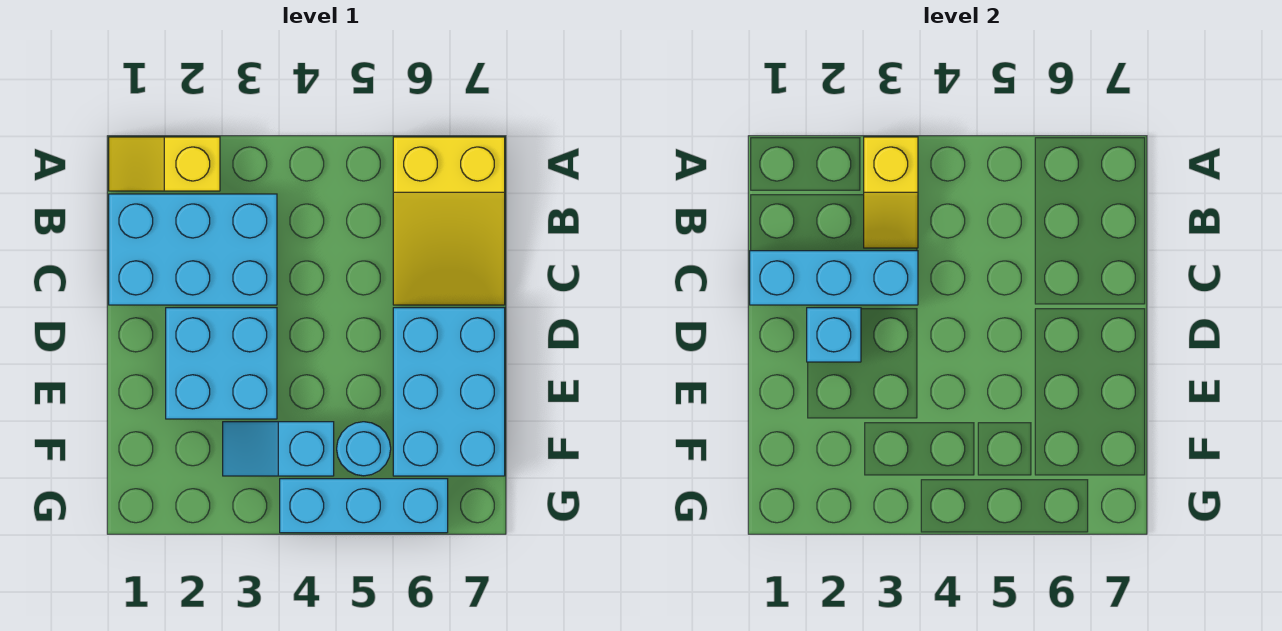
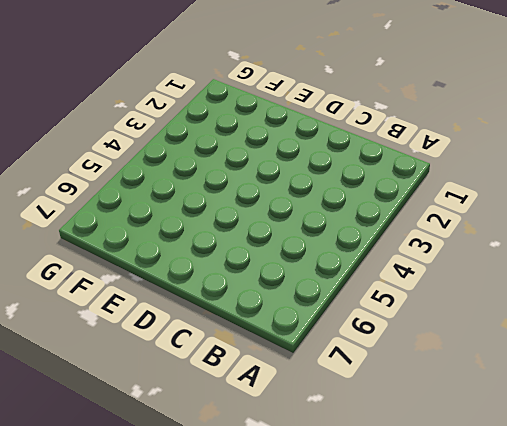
none -> yellow slope A1:A2 level 1 top 2
none -> yellow slope A6:C7 level 1 top A

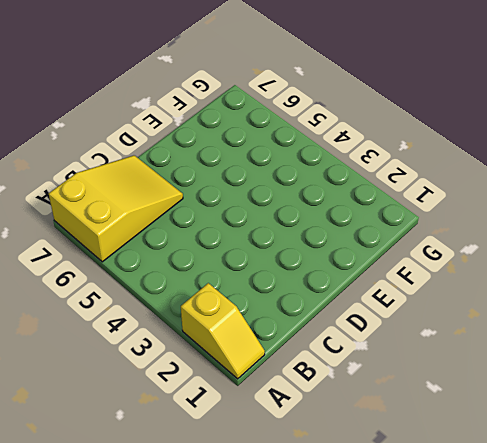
none -> cyan brick B1:C3 level 1
none -> cyan brick D2:E3 level 1

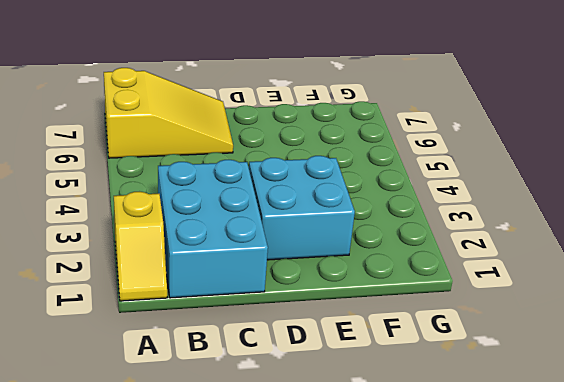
none -> cyan brick D6:F7 level 1
none -> cyan slope F3:F4 level 1 top 4

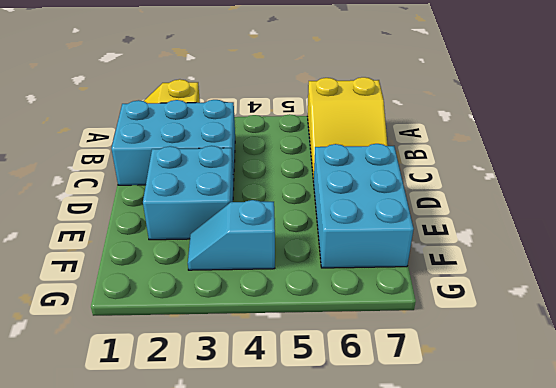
none -> cyan round brick F5 level 1
none -> cyan brick G4:G6 level 1

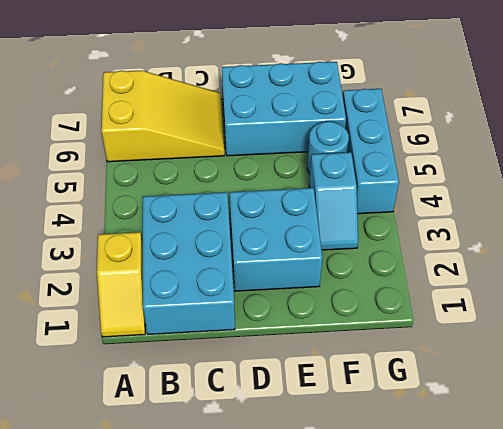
none -> yellow slope A3:B3 level 2 top A
none -> cyan brick C1:C3 level 2

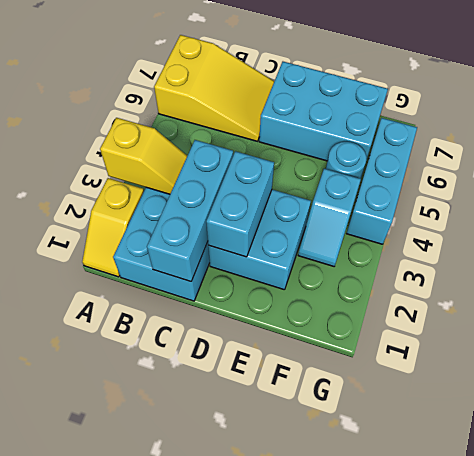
cyan brick D2:D3 level 2 -> cyan brick D2 level 2

